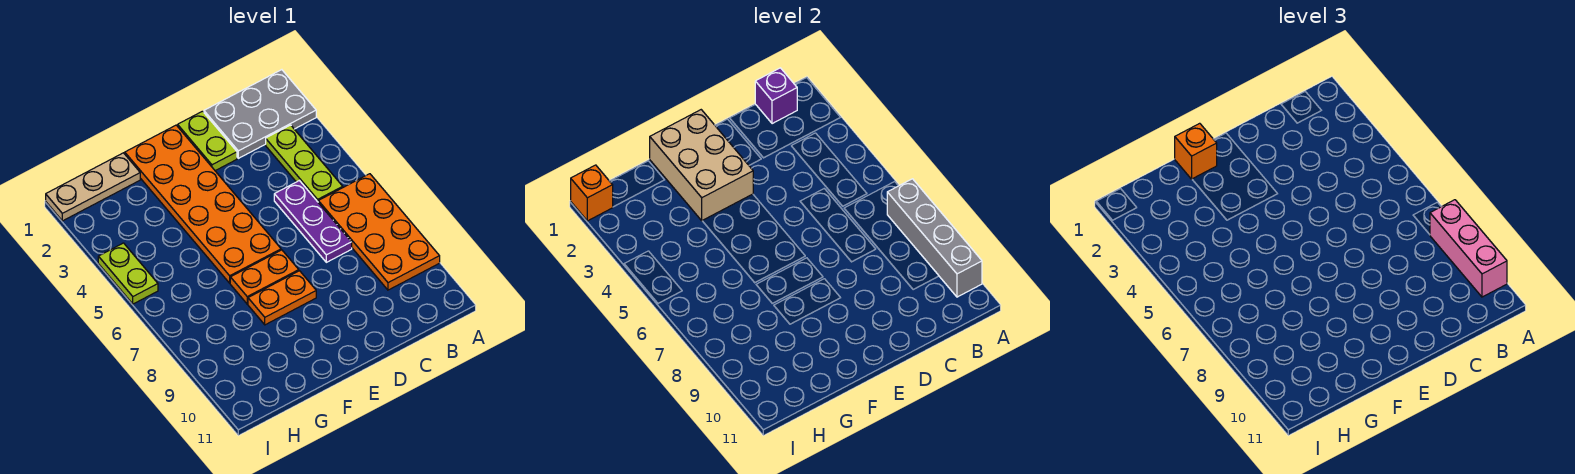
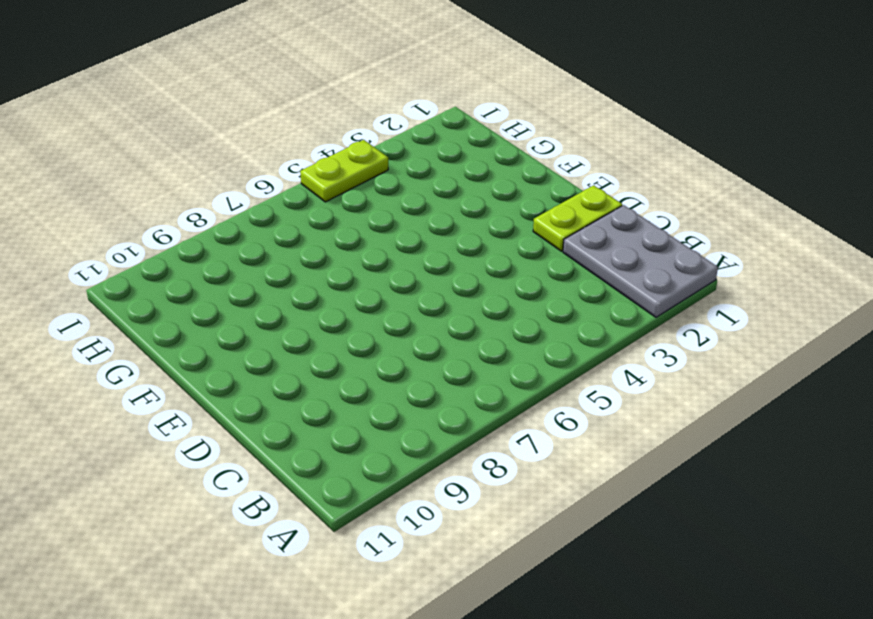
none -> orange plate A6:B9 level 1
none -> lime plate B3:B5 level 1
none -> purple plate C5:C7 level 1

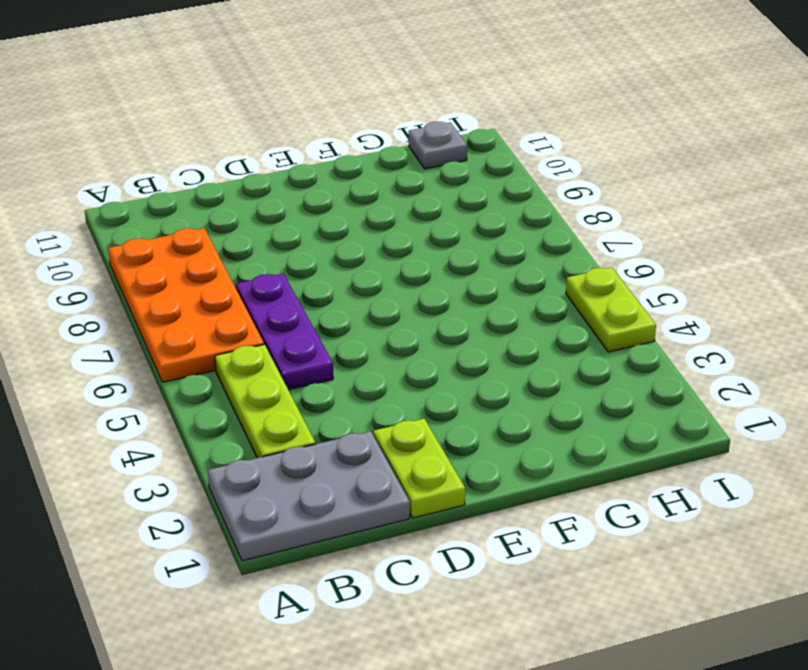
grey plate H11 level 1 -> none
none -> orange plate E1:F6 level 1
none -> orange plate E7:F7 level 1
none -> orange plate E8:F8 level 1

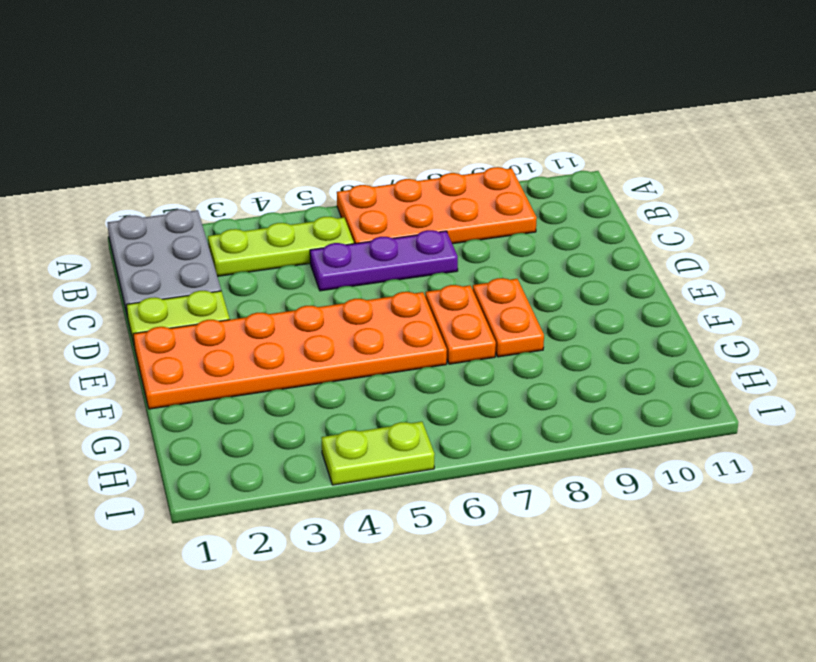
none -> tan plate G1:I1 level 1
none -> grey brick A7:A10 level 2
none -> purple brick B1 level 2

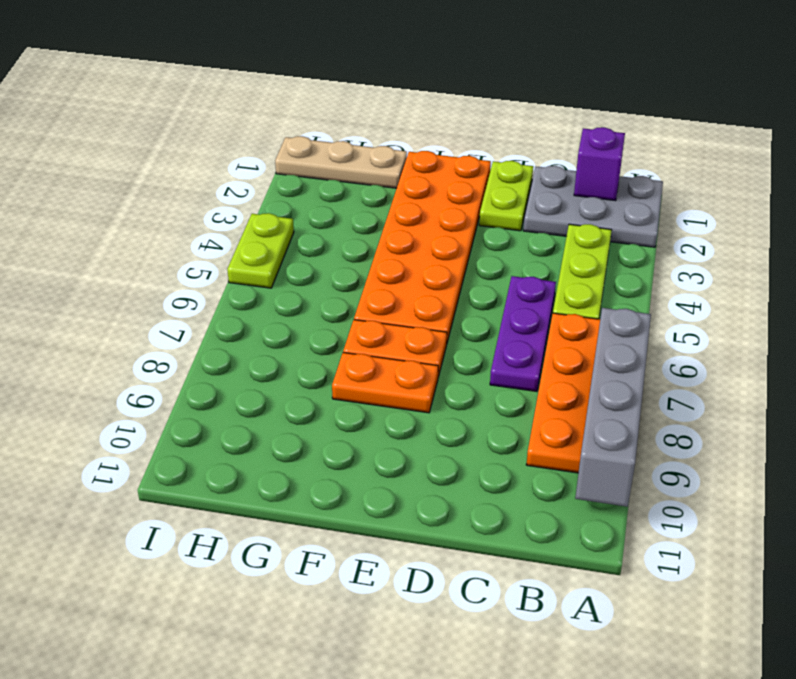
none -> tan brick E1:F3 level 2
none -> orange brick I1 level 2
none -> pink brick A8:A10 level 3

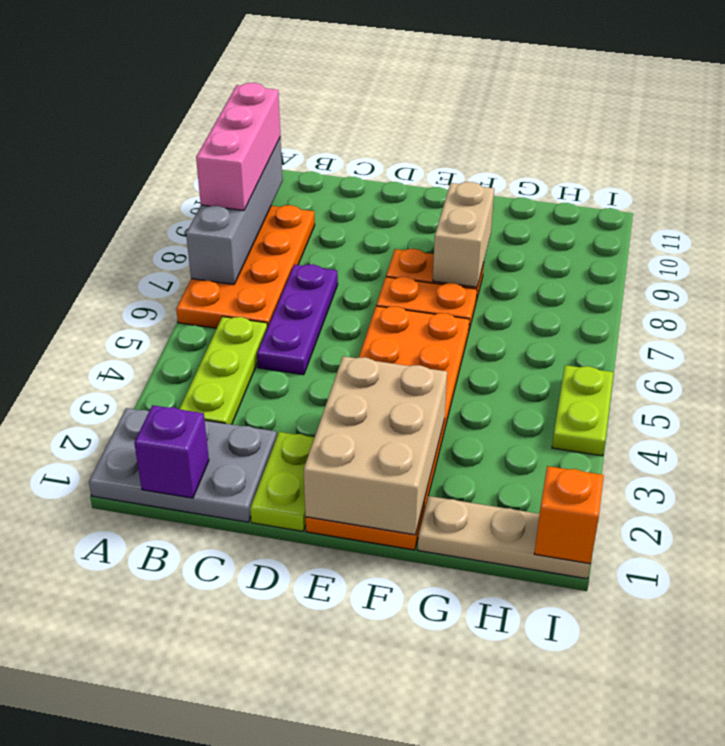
tan brick F8:F9 level 2 -> none
none -> orange brick F1 level 3

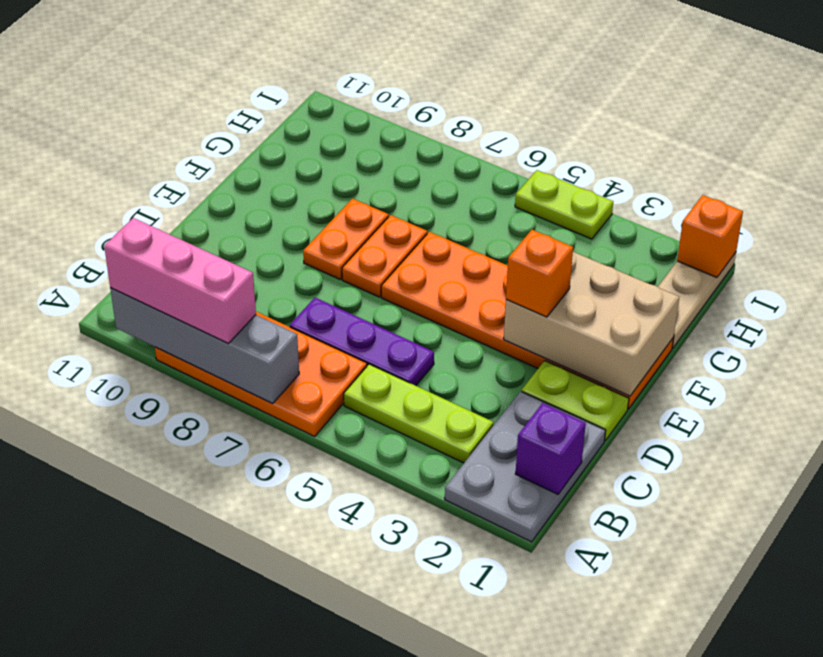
orange brick E3 level 3 -> orange brick F1 level 3

